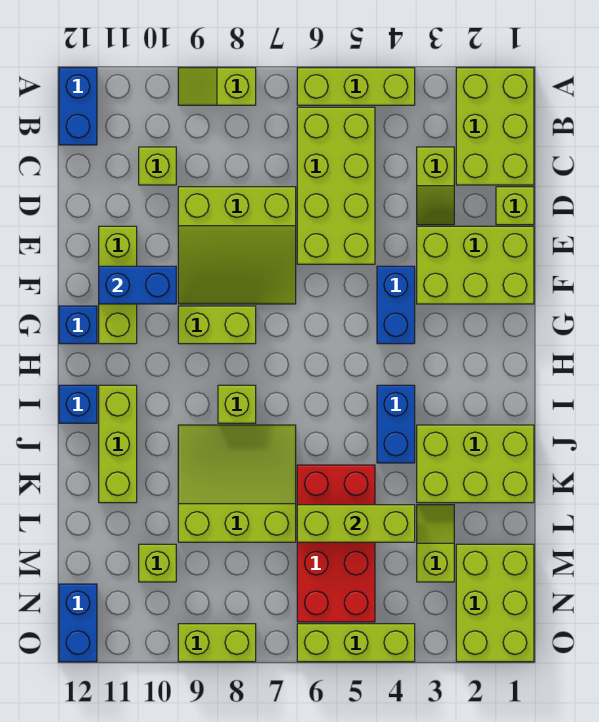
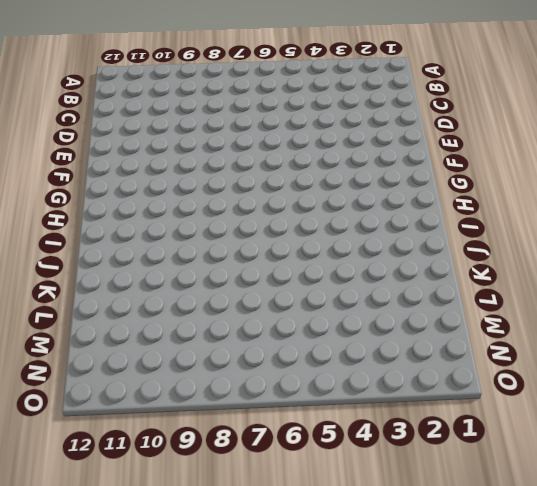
none -> lime brick A1:C2 level 1
none -> lime brick A4:A6 level 1
none -> lime slope A8:A9 level 1 top 8

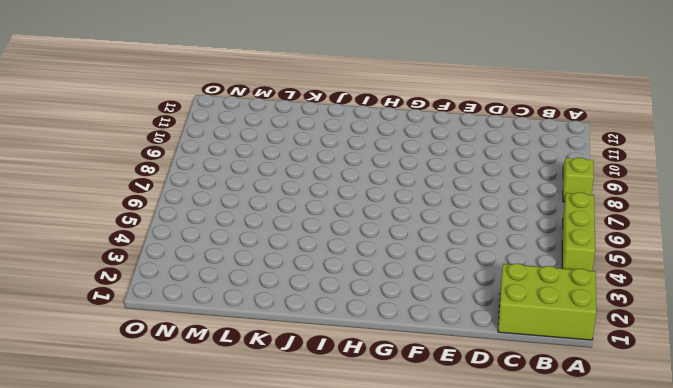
none -> blue brick A12:B12 level 1
none -> lime brick B5:E6 level 1
none -> lime slope C3:D3 level 1 top C

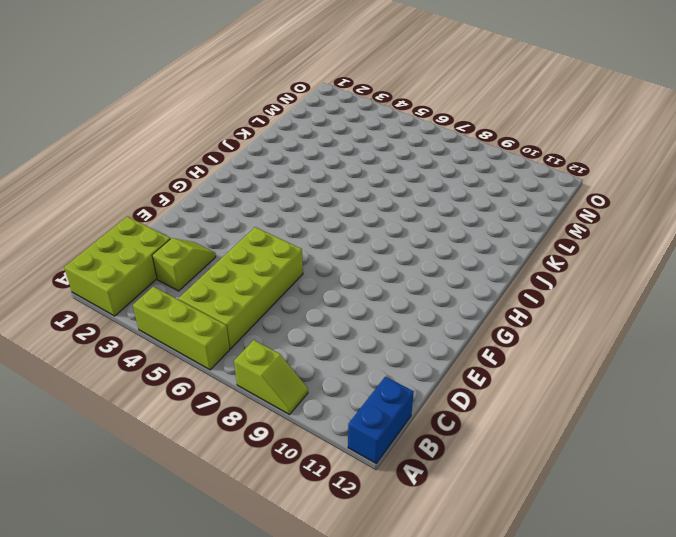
none -> lime brick C10 level 1
none -> lime brick D1 level 1
none -> lime slope D7:F9 level 1 top D

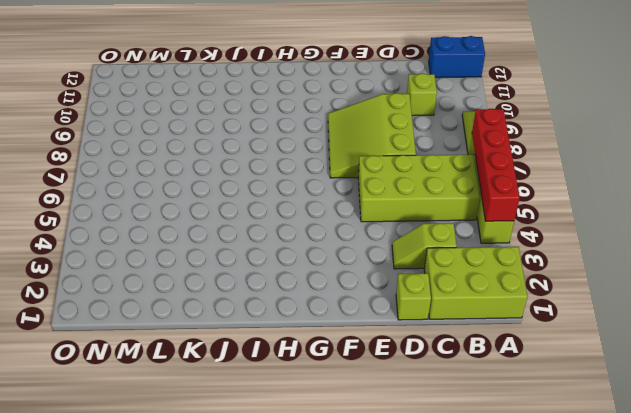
red brick A4:A7 level 2 -> none
none -> lime brick E1:F3 level 1
none -> lime brick E11:G11 level 1
none -> blue brick F4:G4 level 1

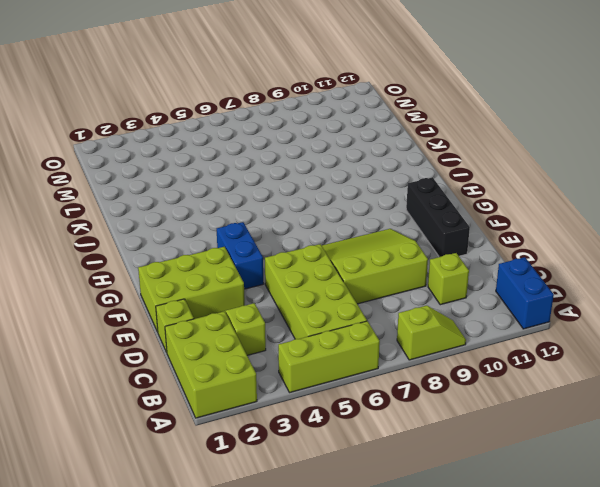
black brick E11:G11 level 1 -> lime brick E11:G11 level 1
none -> lime brick G8:G9 level 1
none -> blue brick G12 level 1
none -> blue brick I4:J4 level 1

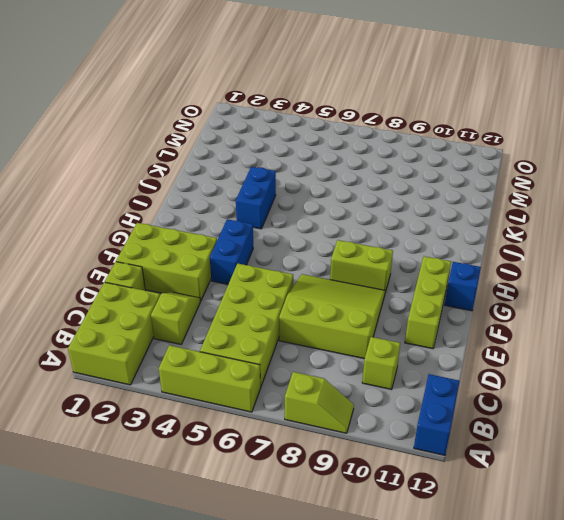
none -> lime brick I8 level 1
none -> lime brick I11:K11 level 1
none -> blue brick I12 level 1

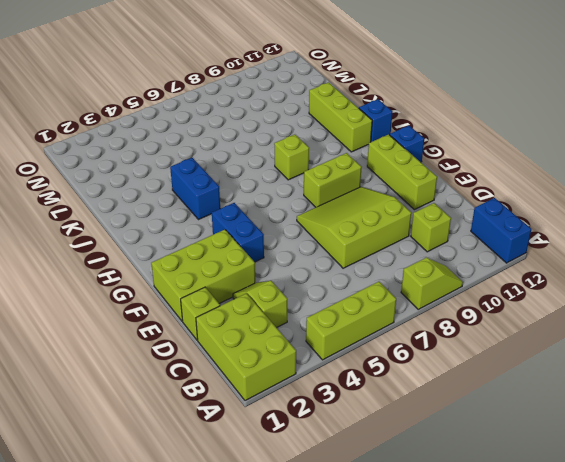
none -> lime brick B5:E6 level 1
none -> lime brick J1:K3 level 1
none -> lime slope J7:L9 level 1 top L

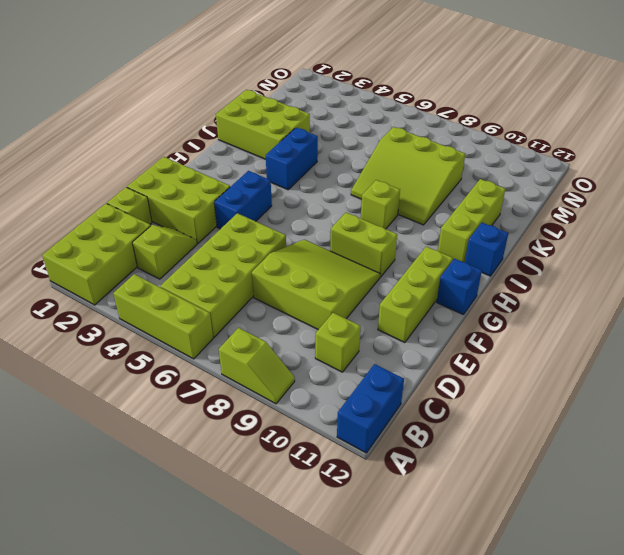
none -> red brick K5:N6 level 1
none -> lime slope L3:M3 level 1 top M
none -> lime brick M1:O2 level 1

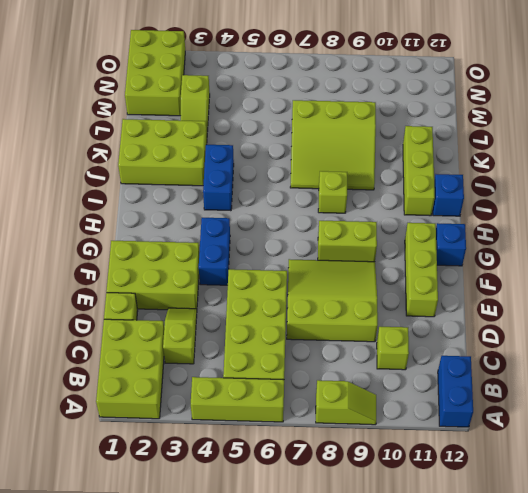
none -> red brick K5:N6 level 1
none -> lime brick M10 level 1
none -> blue brick N12:O12 level 1

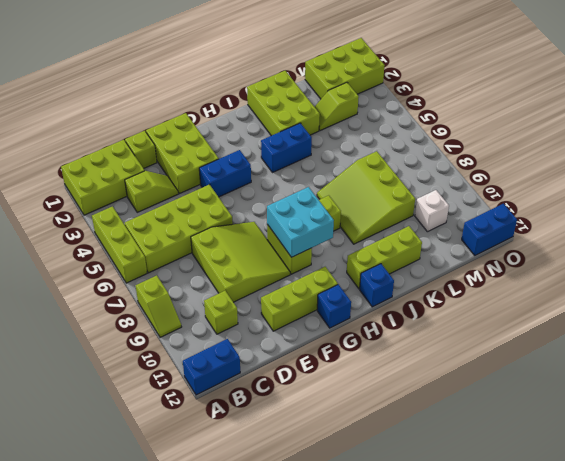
cyan brick G8:H9 level 2 -> none
white brick M10 level 1 -> lime brick M10 level 1
none -> red brick K5:N6 level 1
none -> lime brick O4:O6 level 1
none -> lime brick O8:O9 level 1

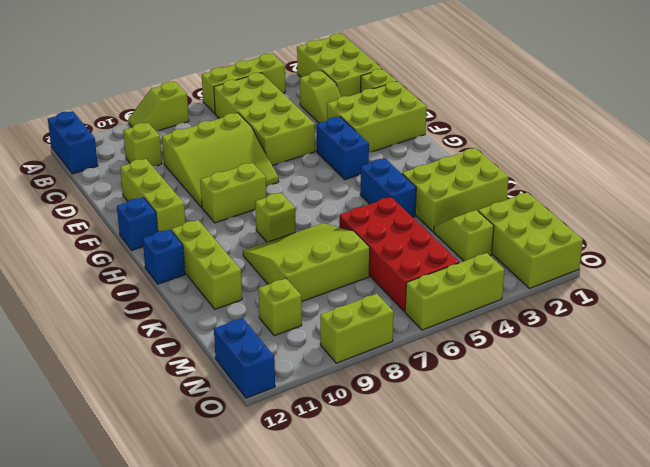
none -> blue brick F10:F11 level 2
none -> lime brick L4:L6 level 2

